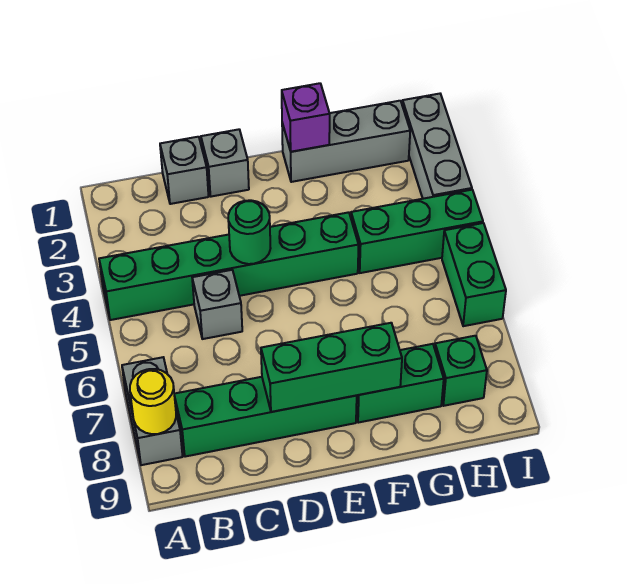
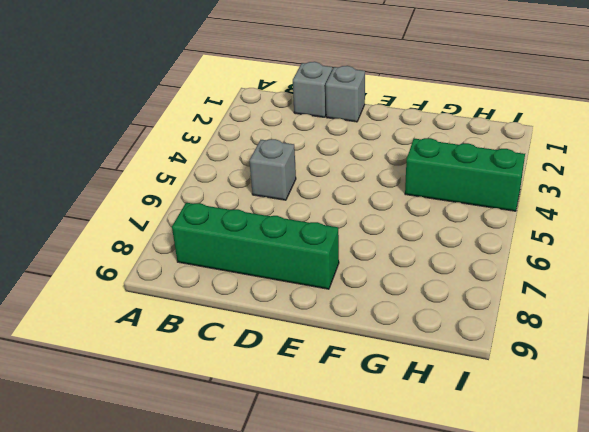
none -> green brick A4:F4 level 1
none -> grey brick A7:A8 level 1
none -> grey brick F1:H1 level 1

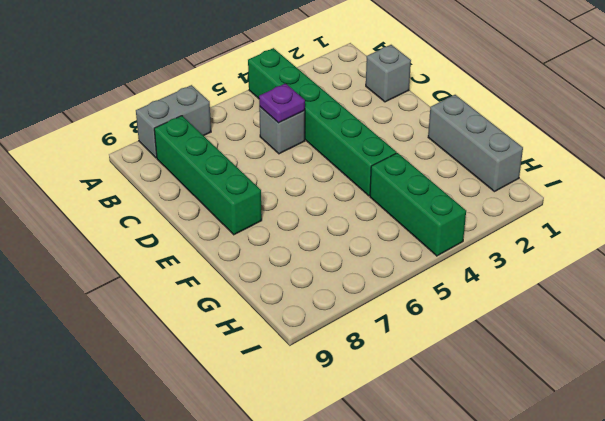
purple plate C5 level 2 -> none
none -> grey brick D1 level 1
none -> green brick F8:G8 level 1
none -> green brick H8 level 1

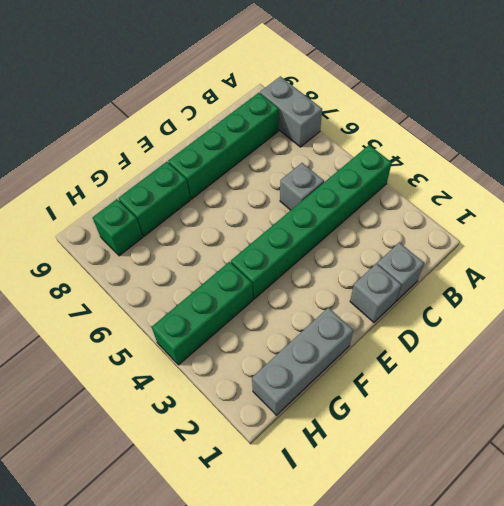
none -> grey brick I1:I3 level 1
none -> green brick I5:I6 level 1
none -> yellow round brick A8 level 2

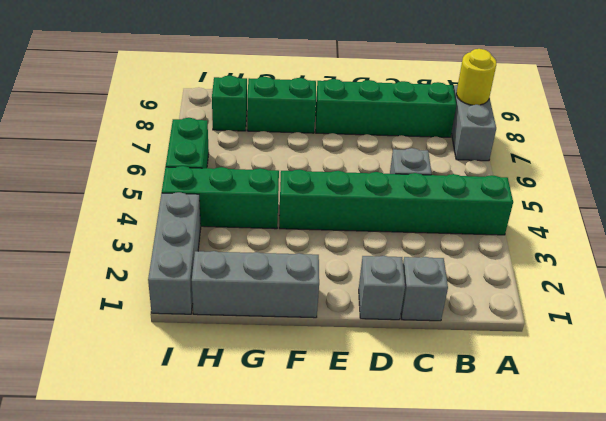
none -> green round brick D4 level 2
none -> green brick D8:F8 level 2
none -> purple brick F1 level 2

